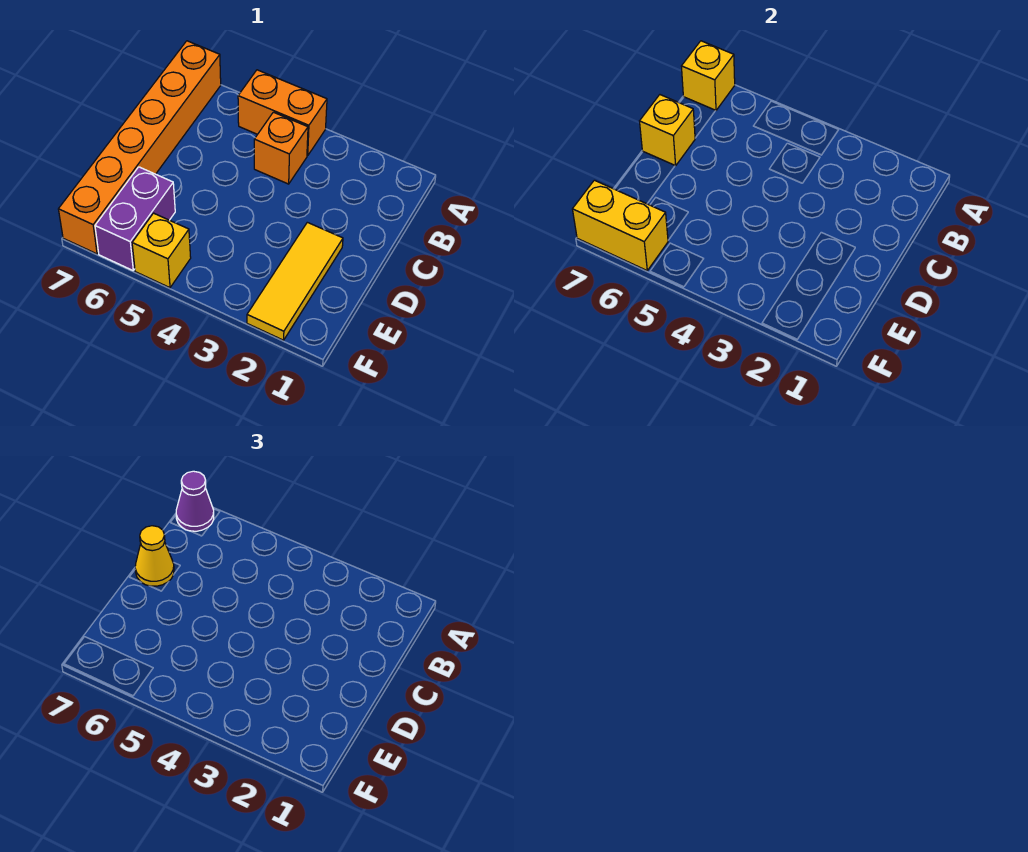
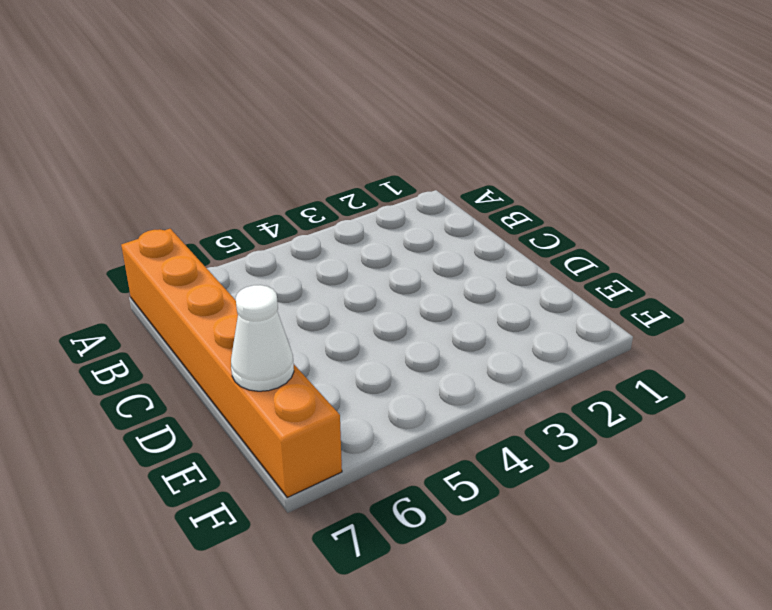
white cone E7 level 2 -> none
none -> orange brick A4:A5 level 1
none -> orange brick B4 level 1

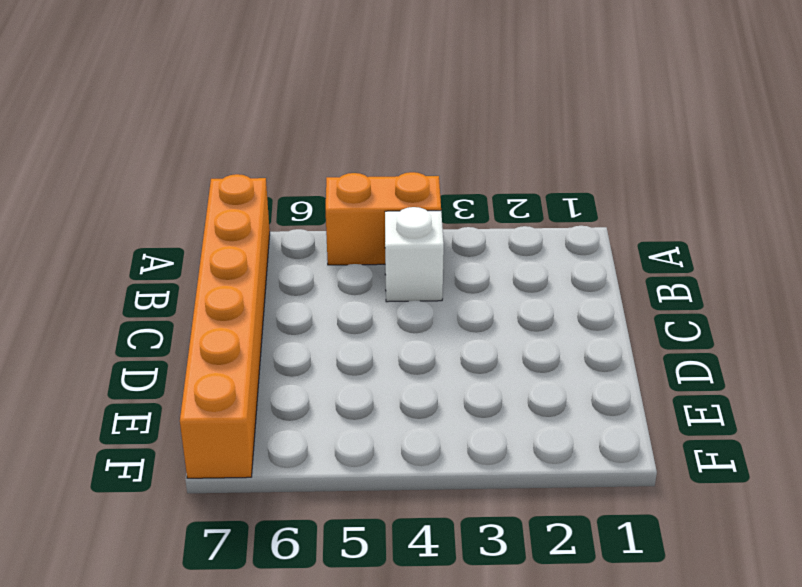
white brick B4 level 1 -> orange brick B4 level 1
none -> yellow tile D2:F2 level 1
none -> purple brick E6:F6 level 1

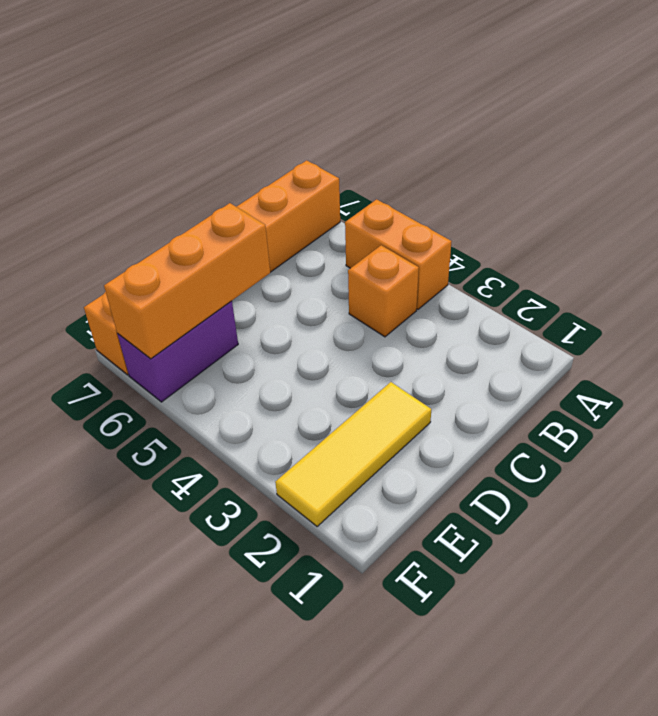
orange brick D6:F6 level 2 -> yellow brick F6:F7 level 2
none -> yellow brick F5 level 1
none -> yellow brick A7 level 2

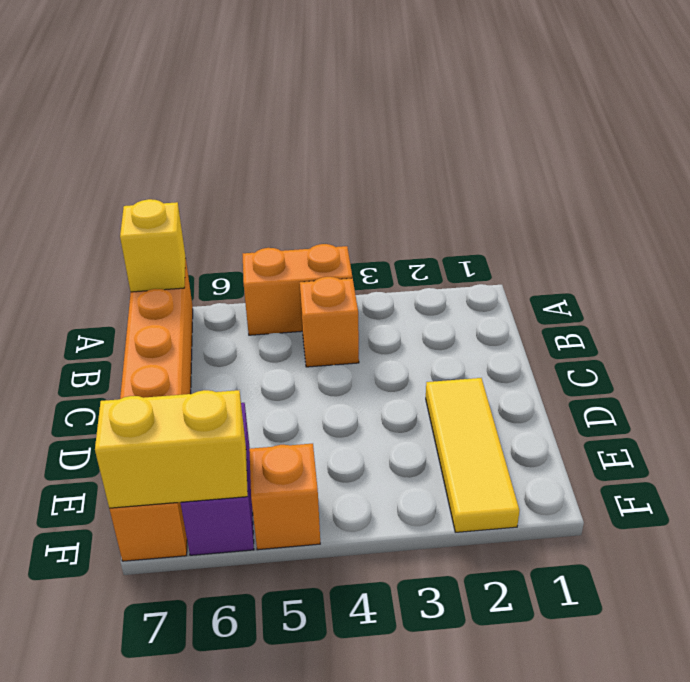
orange brick F5 level 1 -> yellow brick F5 level 1
none -> yellow brick C7 level 2
none -> purple cone A7 level 3

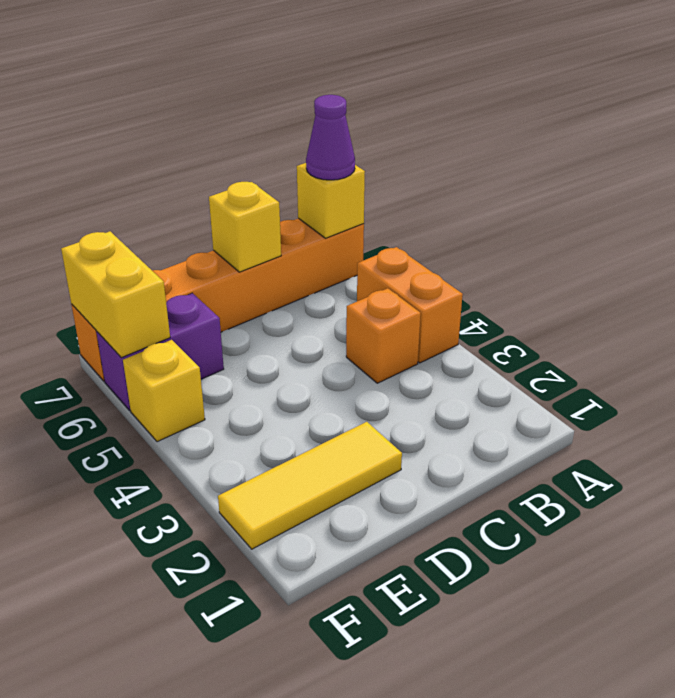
none -> yellow cone C7 level 3

